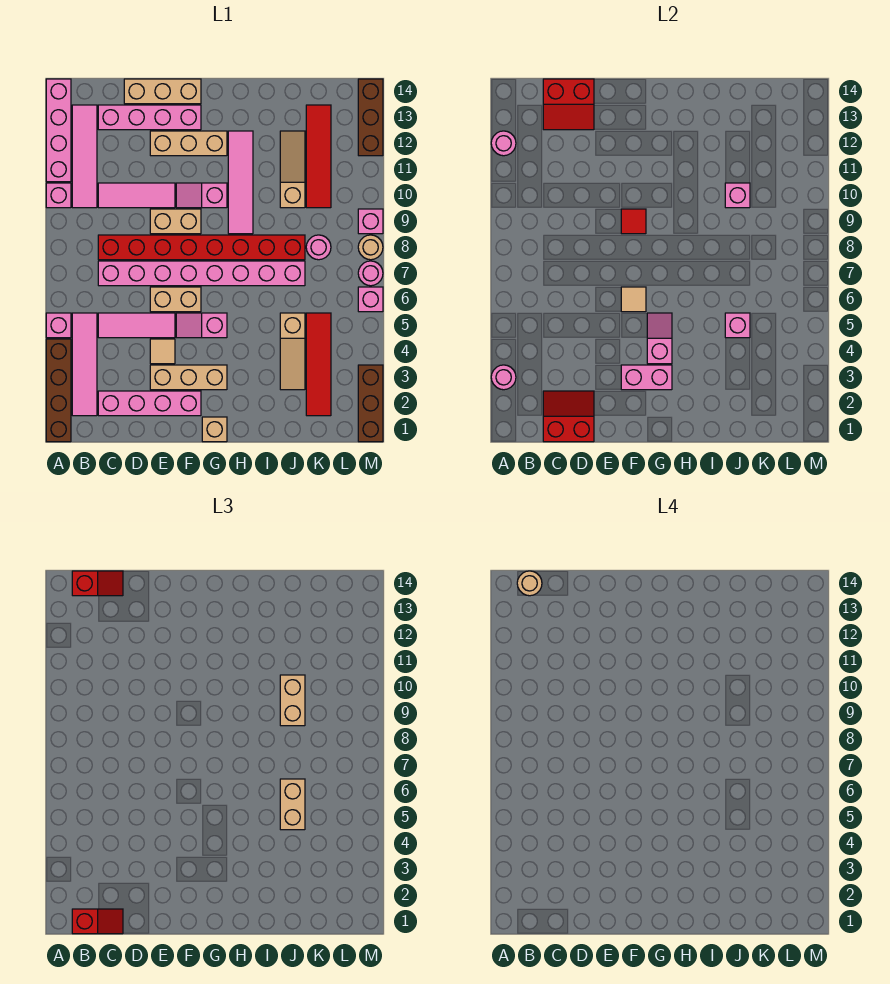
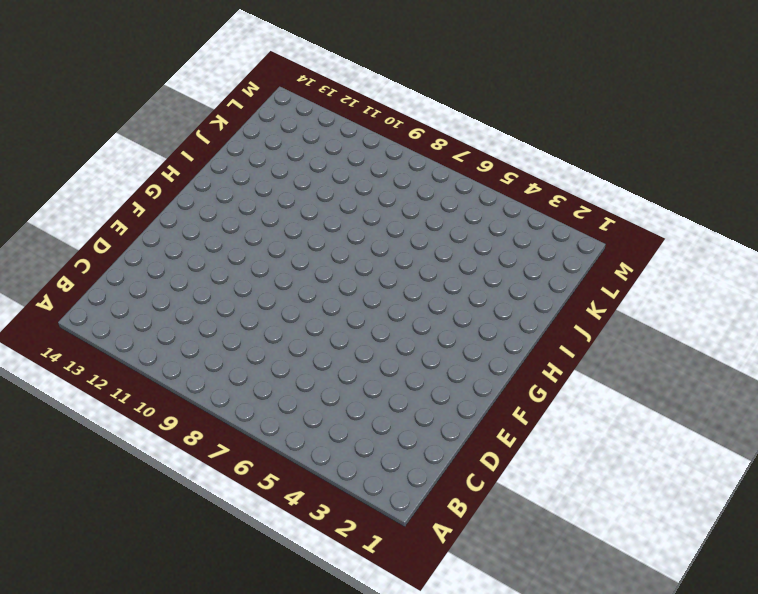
none -> brown brick A1:A4 level 1
none -> pink brick A5 level 1
none -> pink brick A10 level 1
none -> pink brick A11:A14 level 1

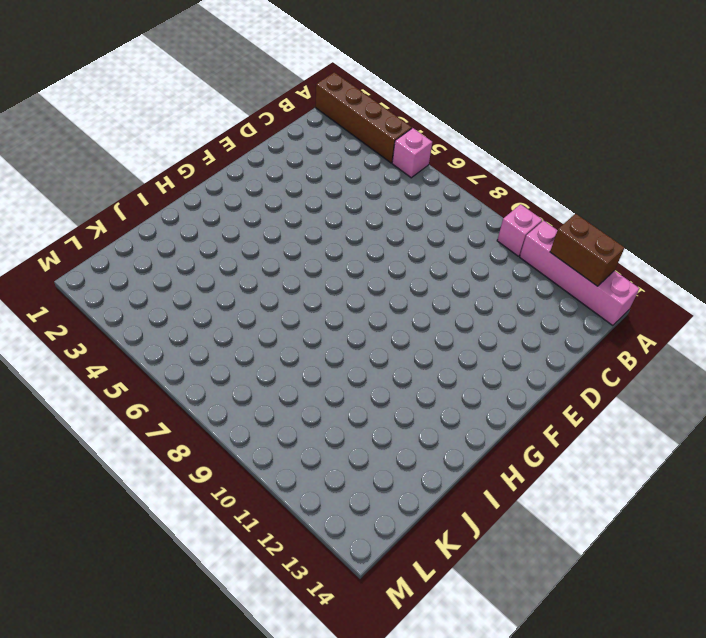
brown brick A12:A13 level 2 -> pink round brick A12 level 2
none -> pink tile B2:B5 level 1
none -> pink tile B10:B13 level 1
none -> pink brick C2:F2 level 1
none -> pink tile C5:E5 level 1

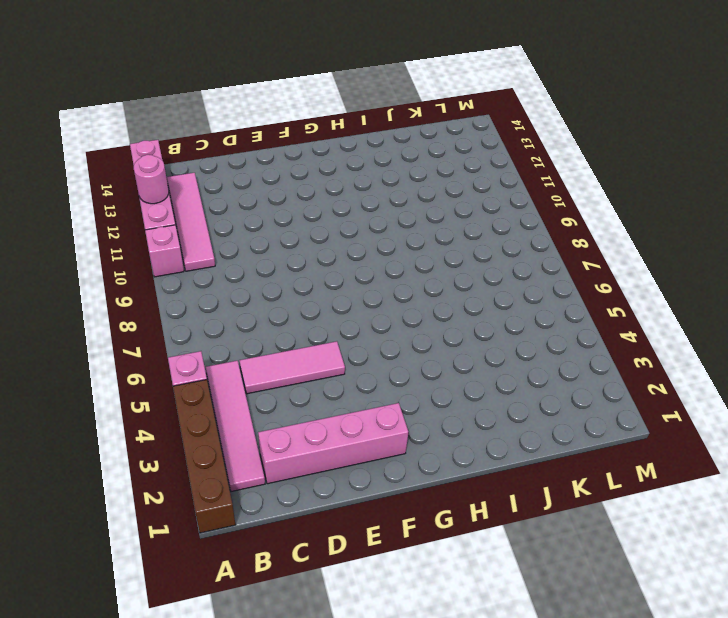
none -> pink brick C7:J7 level 1
none -> red brick C8:J8 level 1
none -> pink tile C10:E10 level 1
none -> pink brick C13:F13 level 1

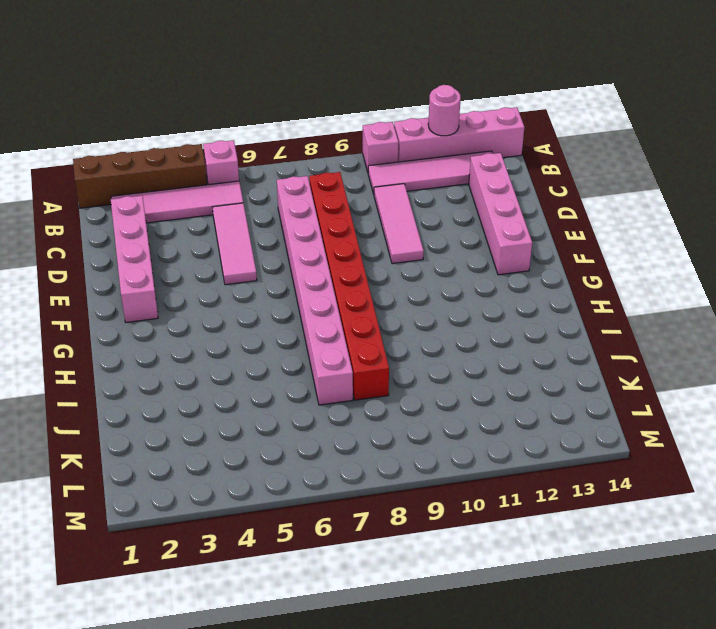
none -> tan brick D14:F14 level 1
none -> tan brick E3:G3 level 1
none -> tan tile E4 level 1
none -> tan brick E6:F6 level 1

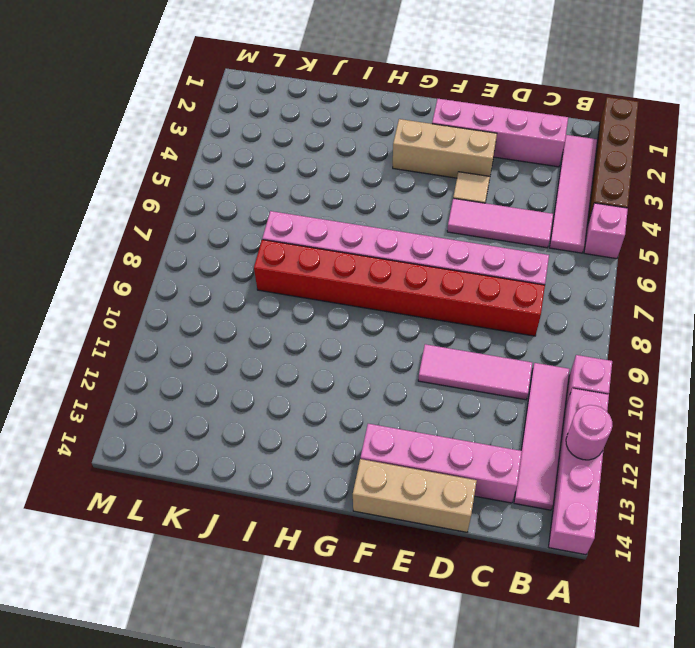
none -> tan brick E6:F6 level 1
none -> tan brick E9:F9 level 1
none -> tan brick E12:G12 level 1
none -> pink slope F5:G5 level 1 top G

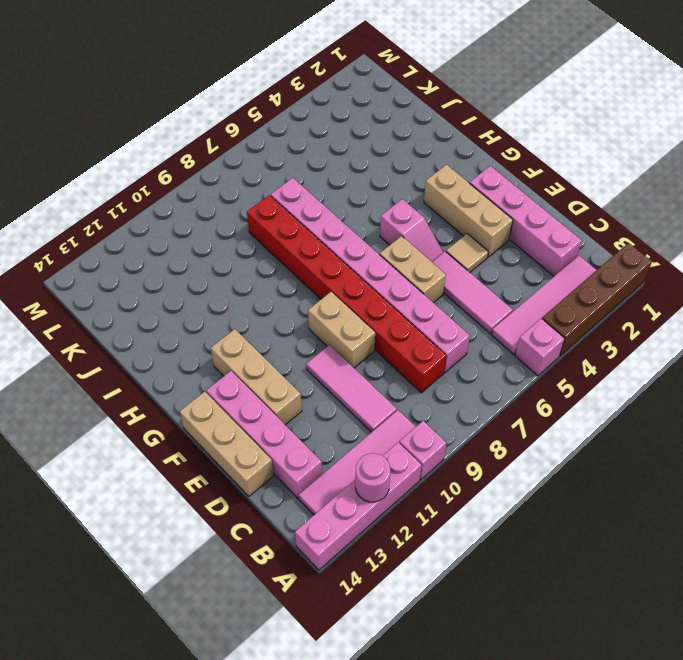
none -> pink slope F10:G10 level 1 top G
none -> tan brick G1 level 1
none -> pink tile H9:H12 level 1
none -> tan slope J3:J5 level 1 top 5

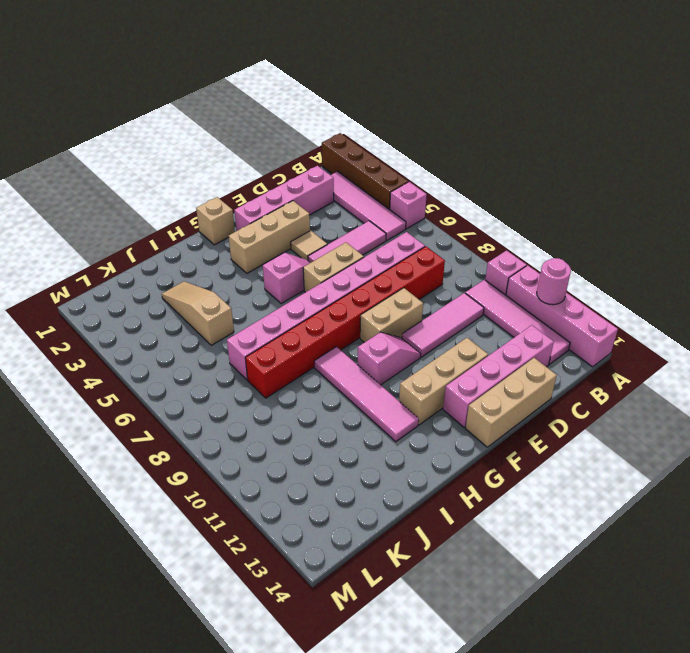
none -> tan slope J10:J12 level 1 top 10
none -> red tile K2:K5 level 1
none -> pink round brick K8 level 1
none -> red tile K10:K13 level 1

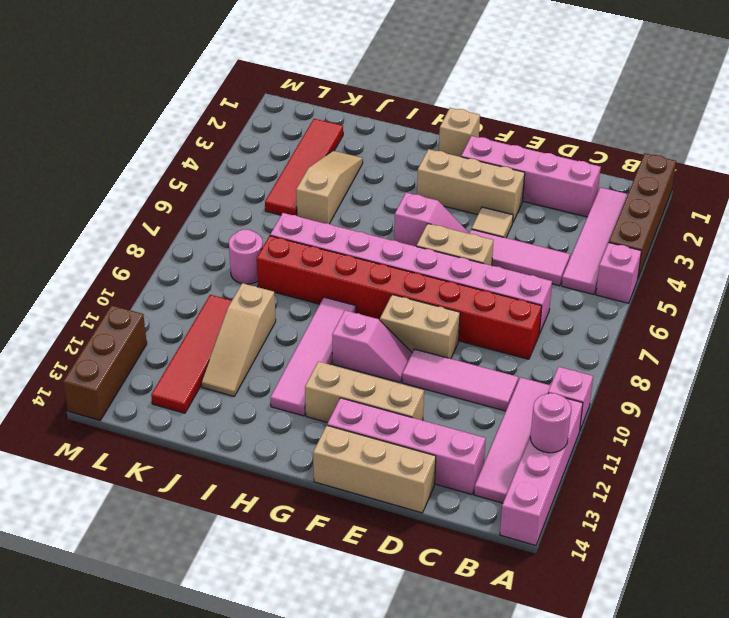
none -> brown brick M1:M3 level 1
none -> pink brick M6 level 1
none -> pink round brick M7 level 1
none -> tan round brick M8 level 1

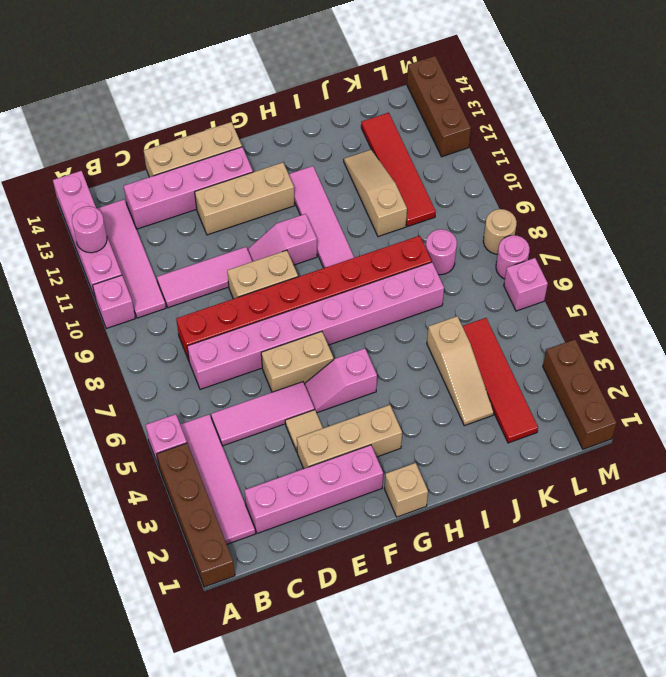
none -> pink brick M9 level 1
none -> pink round brick A3 level 2
none -> red slope C1:D2 level 2 top 1
none -> red slope C13:D14 level 2 top 14

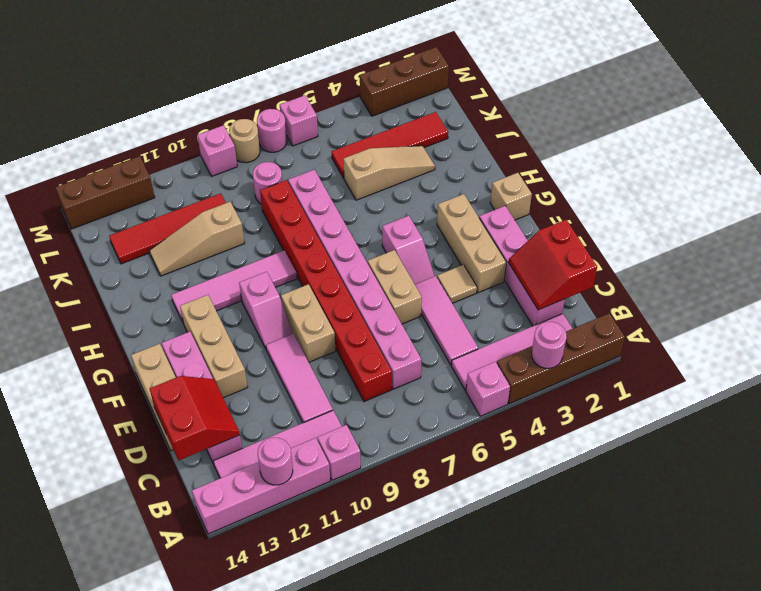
none -> pink brick F3:G3 level 2
none -> tan tile F6 level 2
none -> red tile F9 level 2
none -> pink slope G4:G5 level 2 top 4

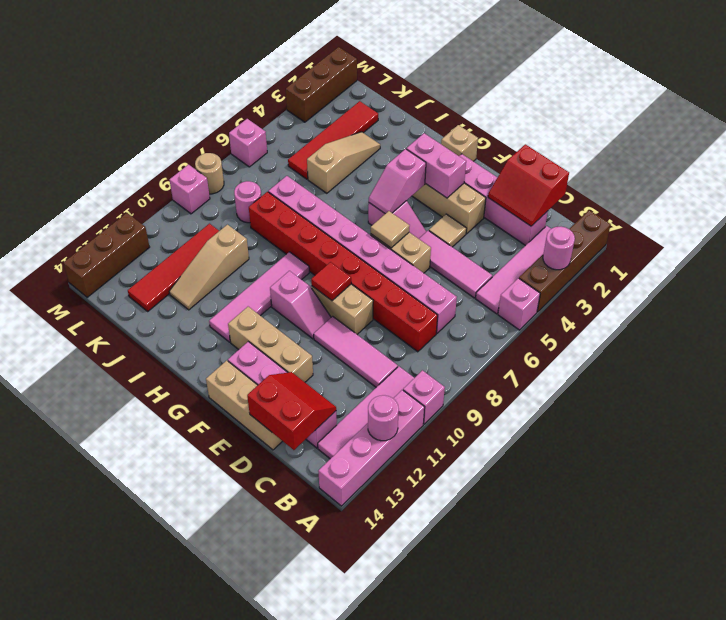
none -> pink round brick M7 level 1
none -> pink brick J5 level 2
none -> pink brick J10 level 2
none -> red slope B1:C1 level 3 top B

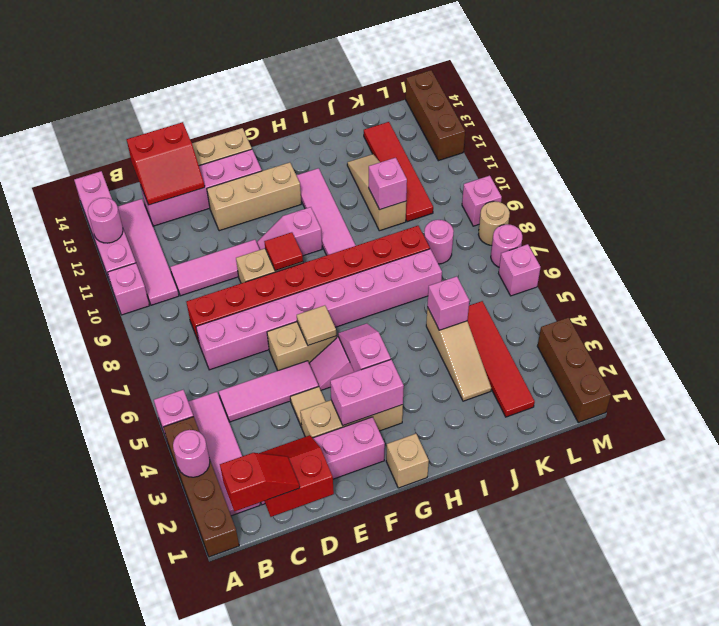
none -> red slope B14:C14 level 3 top B
none -> tan brick J5:J6 level 3
none -> tan brick J9:J10 level 3
none -> tan round brick B14 level 4

